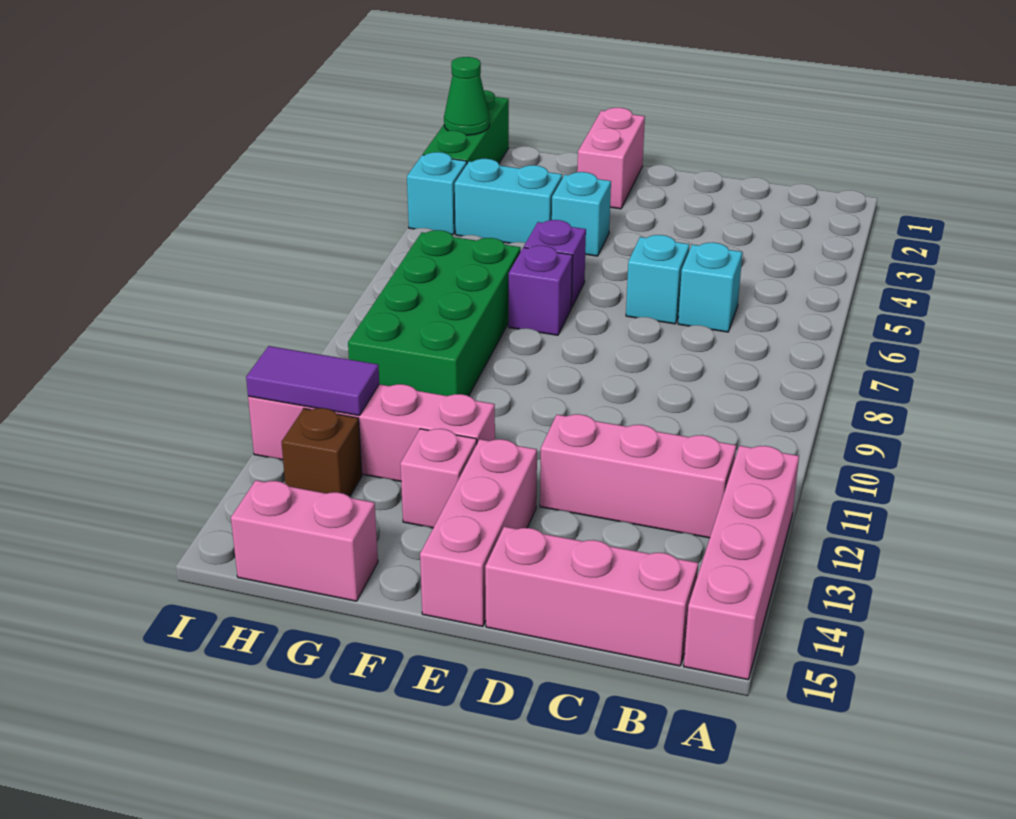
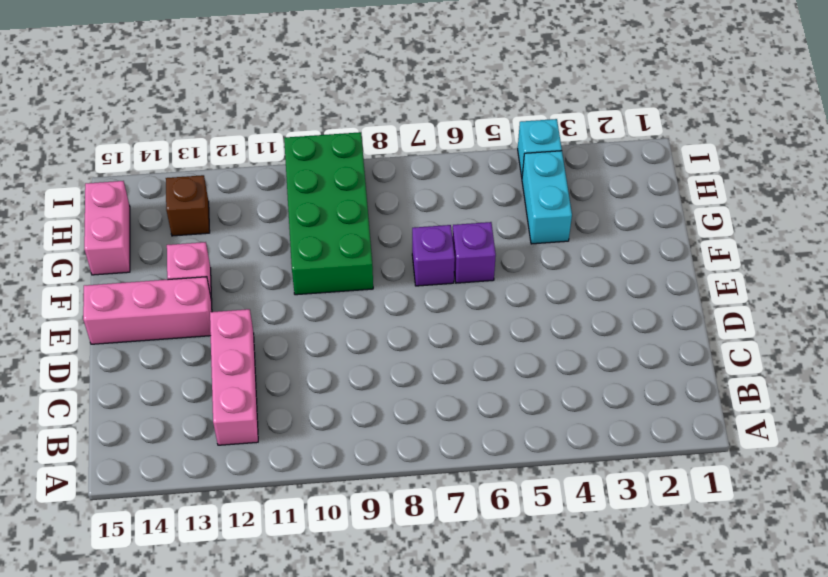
green brick F9:I10 level 1 -> green brick G7:H10 level 1
none -> pink brick A12:A15 level 1
none -> pink brick B15:D15 level 1
none -> cyan brick C6 level 1

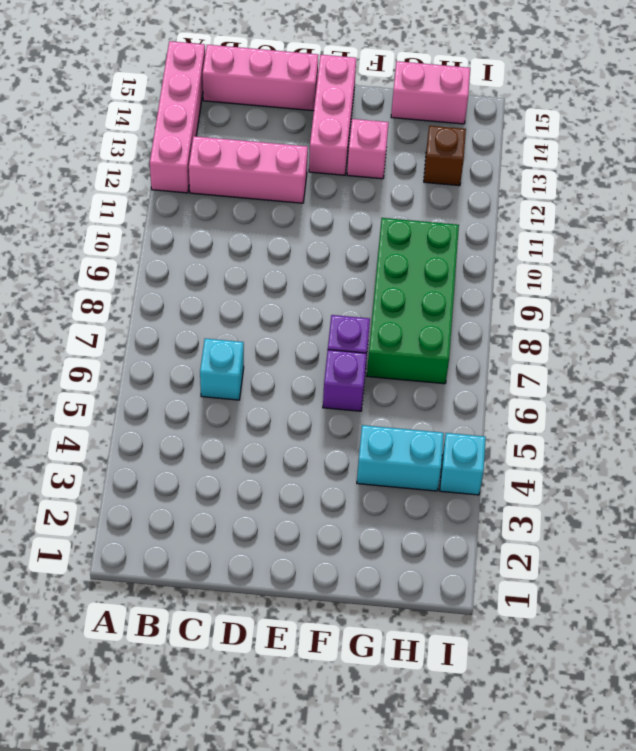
none -> cyan brick D6 level 1
none -> pink brick F1:F2 level 1
none -> cyan brick F4 level 1

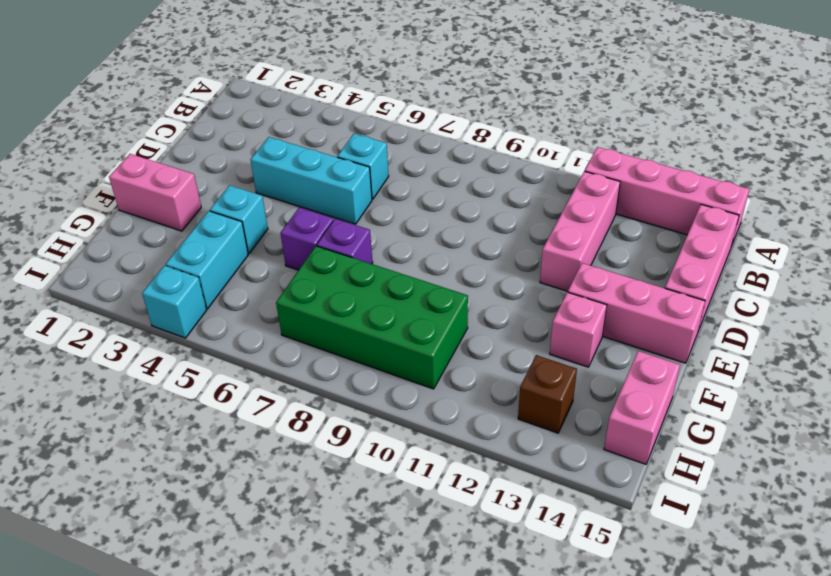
cyan brick D4:D6 level 1 -> cyan brick D6 level 1
none -> pink brick F12:I12 level 1
none -> green brick I1:I3 level 1
none -> purple tile H12:I12 level 2

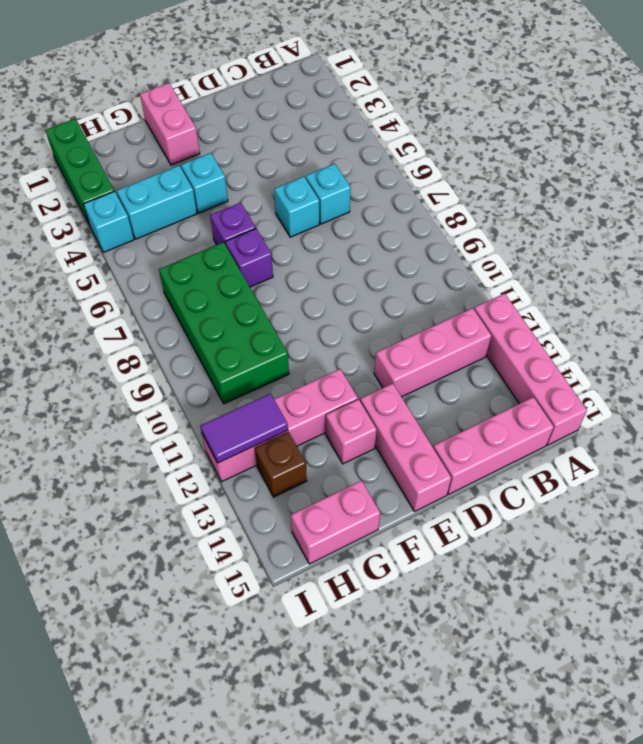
none -> green cone I2 level 2

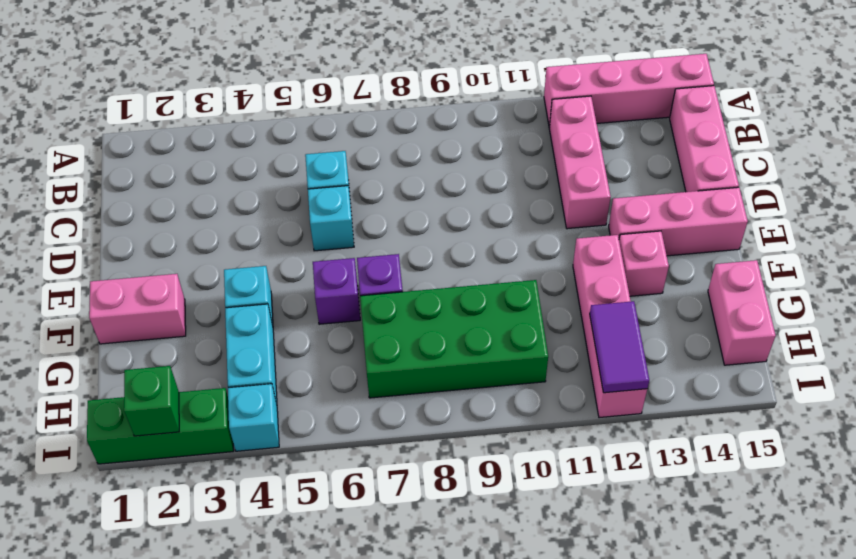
green brick I2 level 2 -> green cone I2 level 2
none -> brown brick H13 level 1

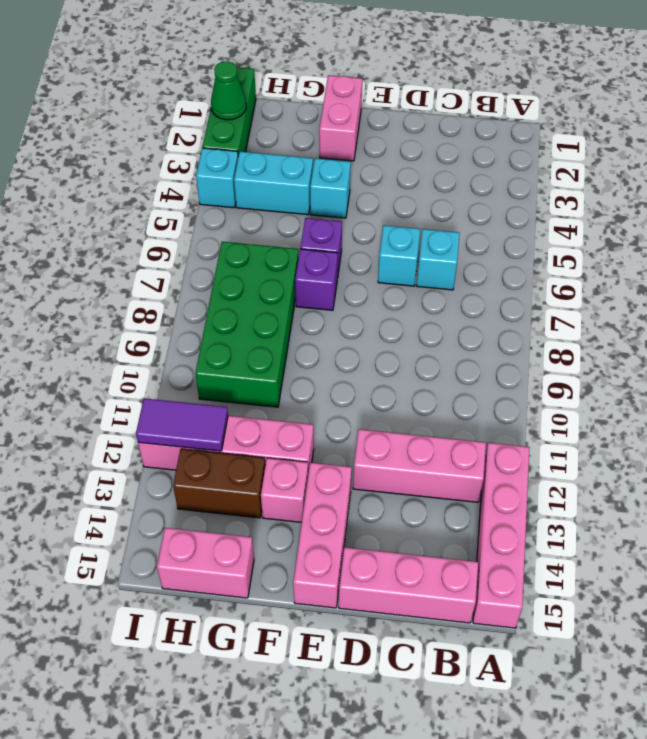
brown brick G13:H13 level 1 -> brown brick H13 level 1

